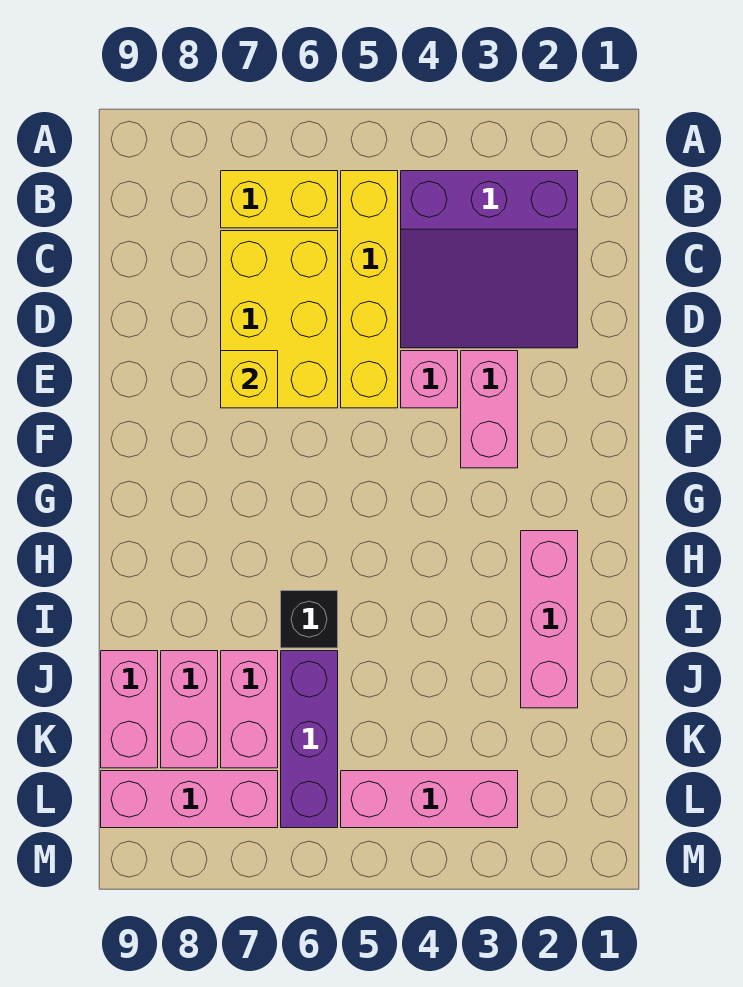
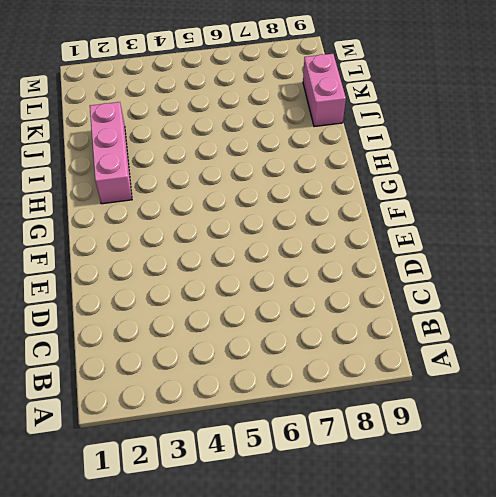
none -> purple slope B2:D4 level 1 top B
none -> yellow brick B5:E5 level 1
none -> yellow brick B6:B7 level 1

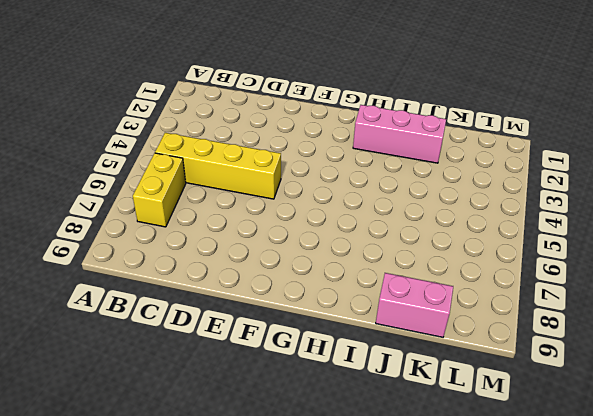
none -> purple slope B2:D4 level 1 top B
none -> yellow brick C6:E7 level 1
none -> pink brick E3:F3 level 1

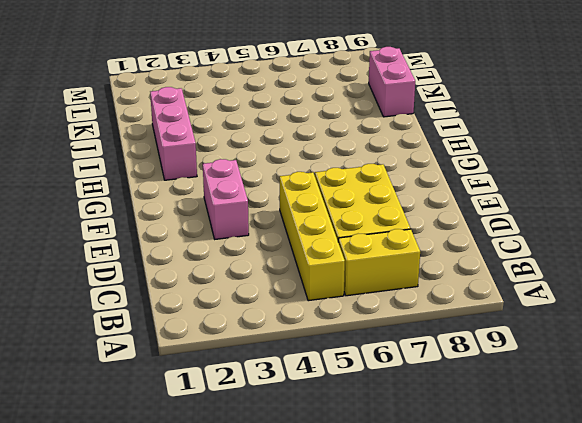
none -> purple slope B2:D4 level 1 top B
none -> pink brick E4 level 1
none -> black brick I6 level 1

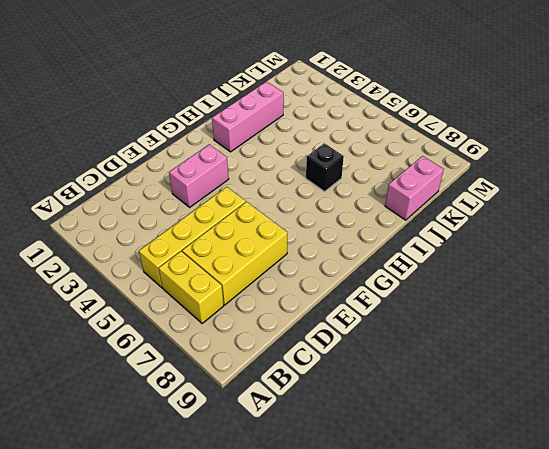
none -> purple slope B2:D4 level 1 top B
none -> pink brick E4 level 1
none -> purple brick J6:L6 level 1

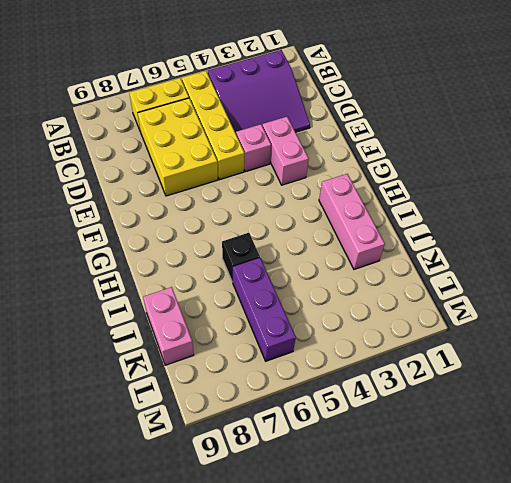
none -> pink brick J7:K7 level 1
none -> pink brick J8:K8 level 1
none -> pink brick L3:L5 level 1

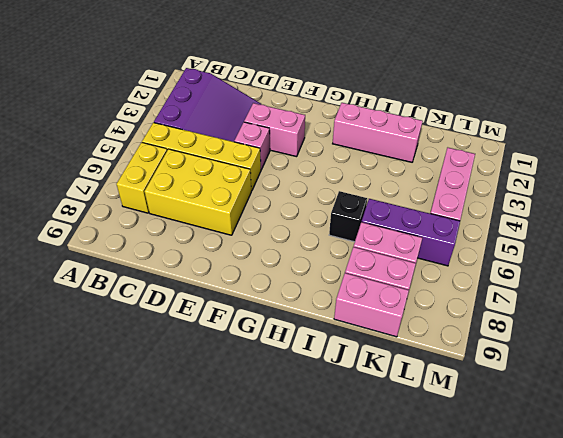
none -> pink brick L7:L9 level 1
none -> yellow brick E7 level 2

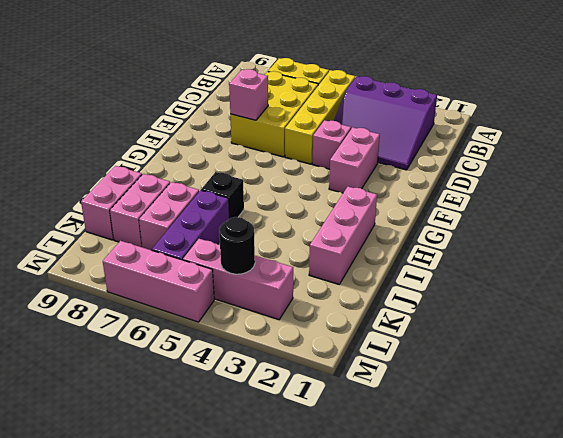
pink brick E7 level 2 -> yellow brick E7 level 2
black round brick L4 level 2 -> none
pink brick M5:M7 level 1 -> pink brick L7:L9 level 1

